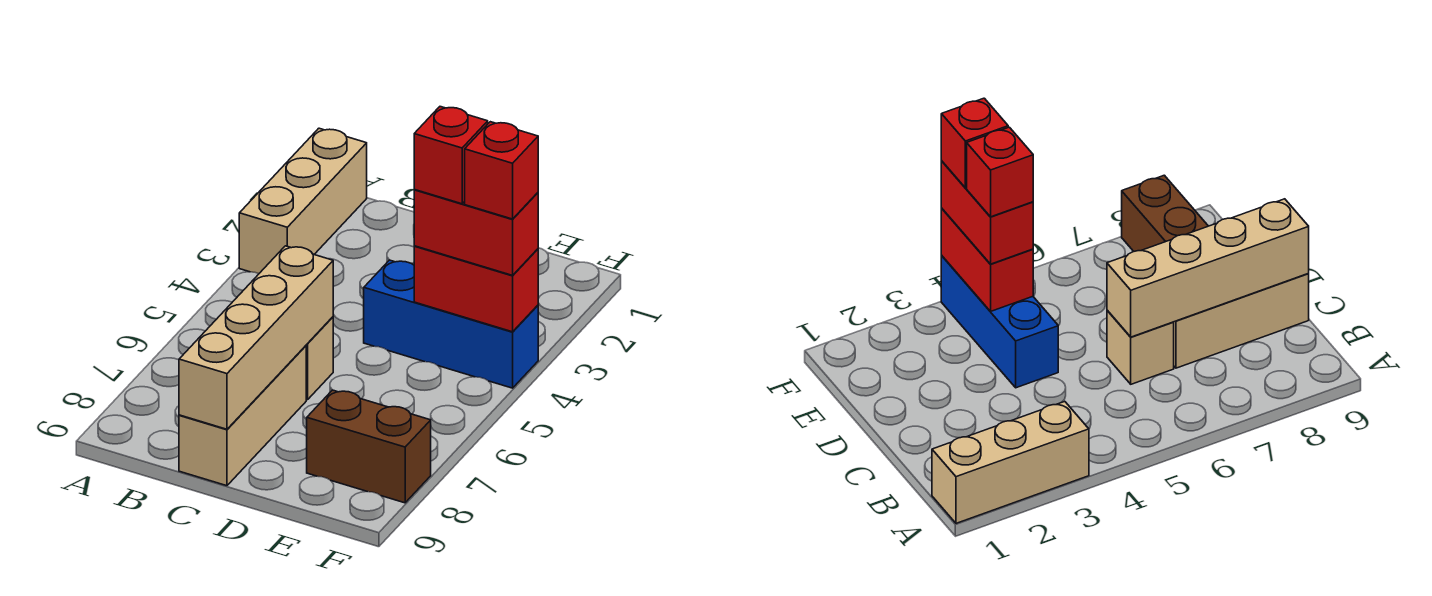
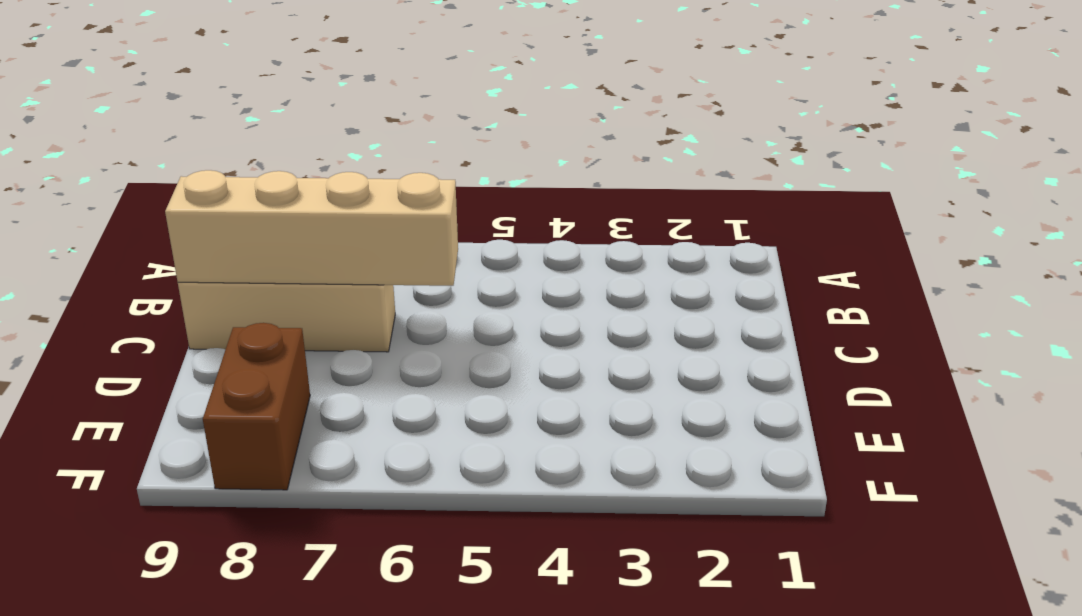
none -> tan brick A1:A3 level 1
none -> tan brick C6 level 1

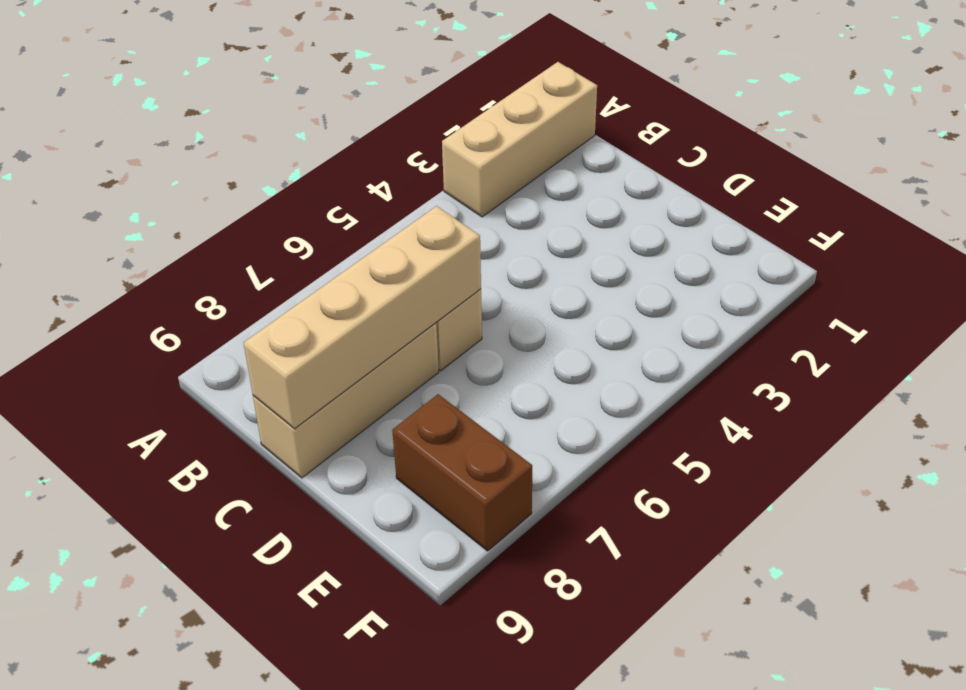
none -> blue brick D4:F4 level 1
none -> red brick E4:F4 level 2

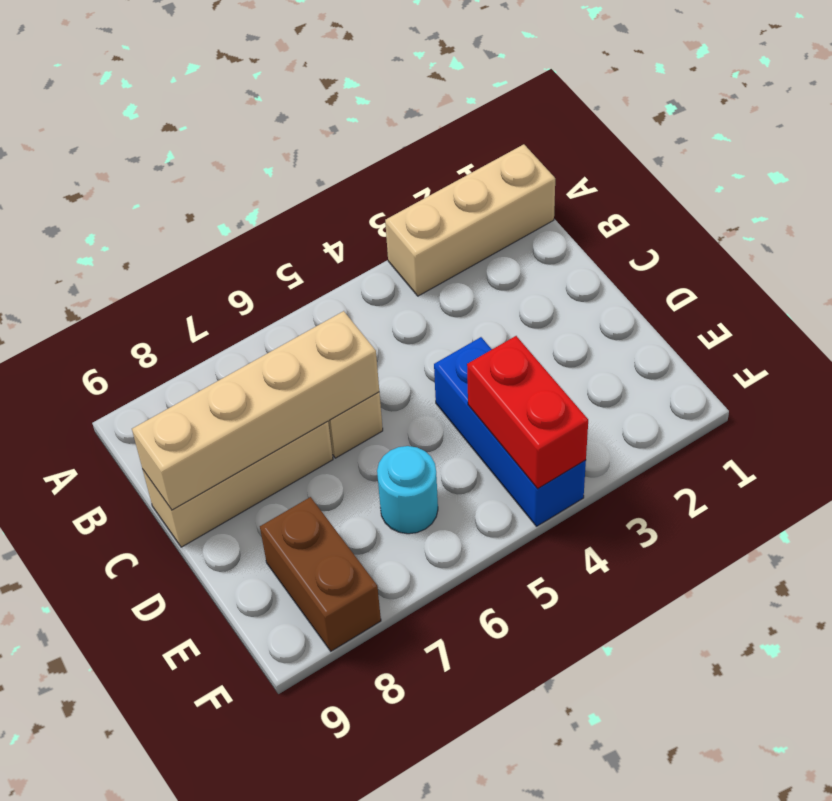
cyan round brick E6 level 1 -> none
none -> red brick E4:F4 level 3
none -> red brick E4 level 4

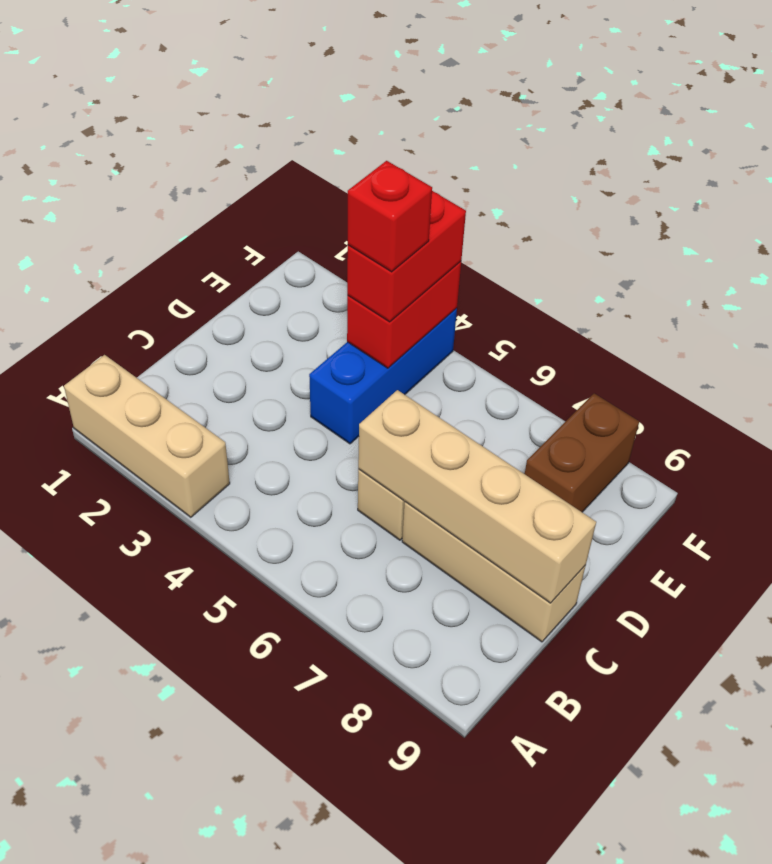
none -> red brick F4 level 4

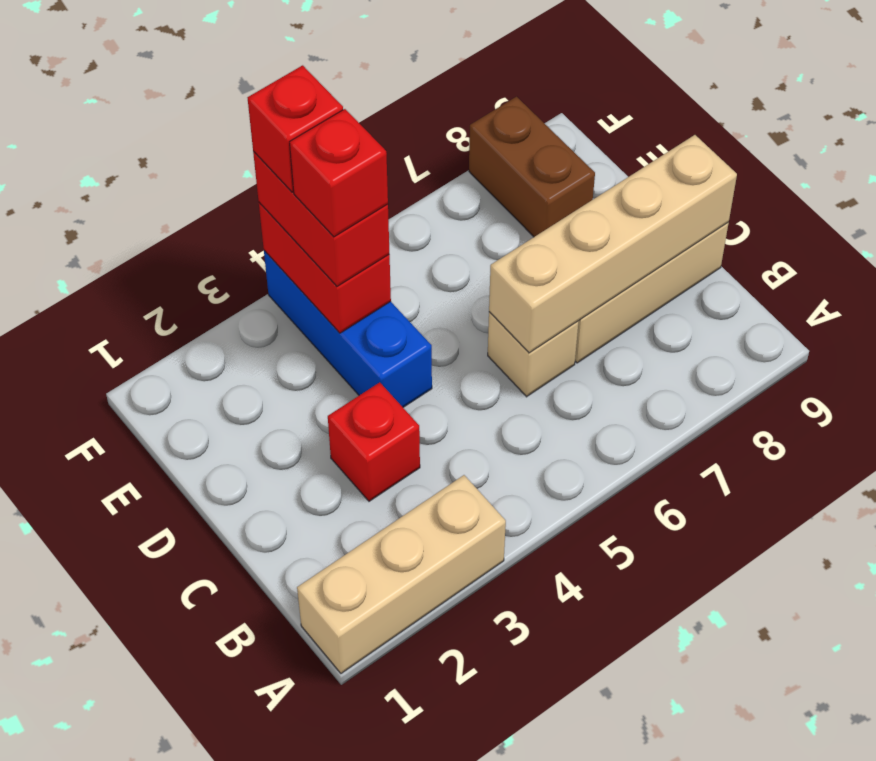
red brick C3 level 1 -> none

